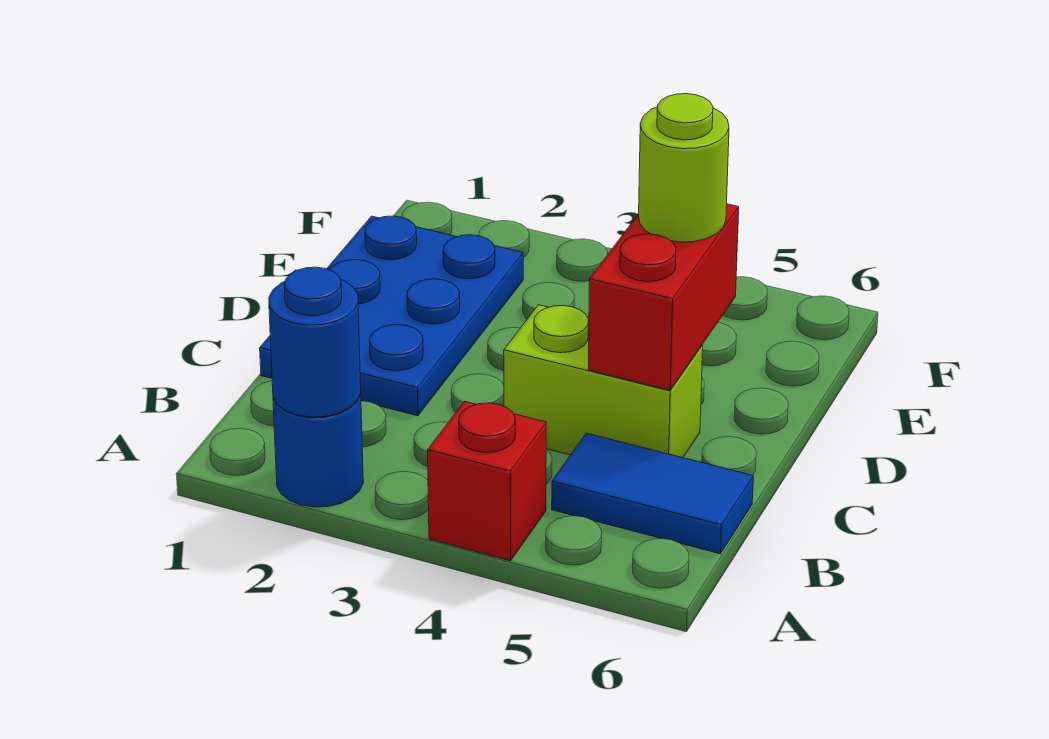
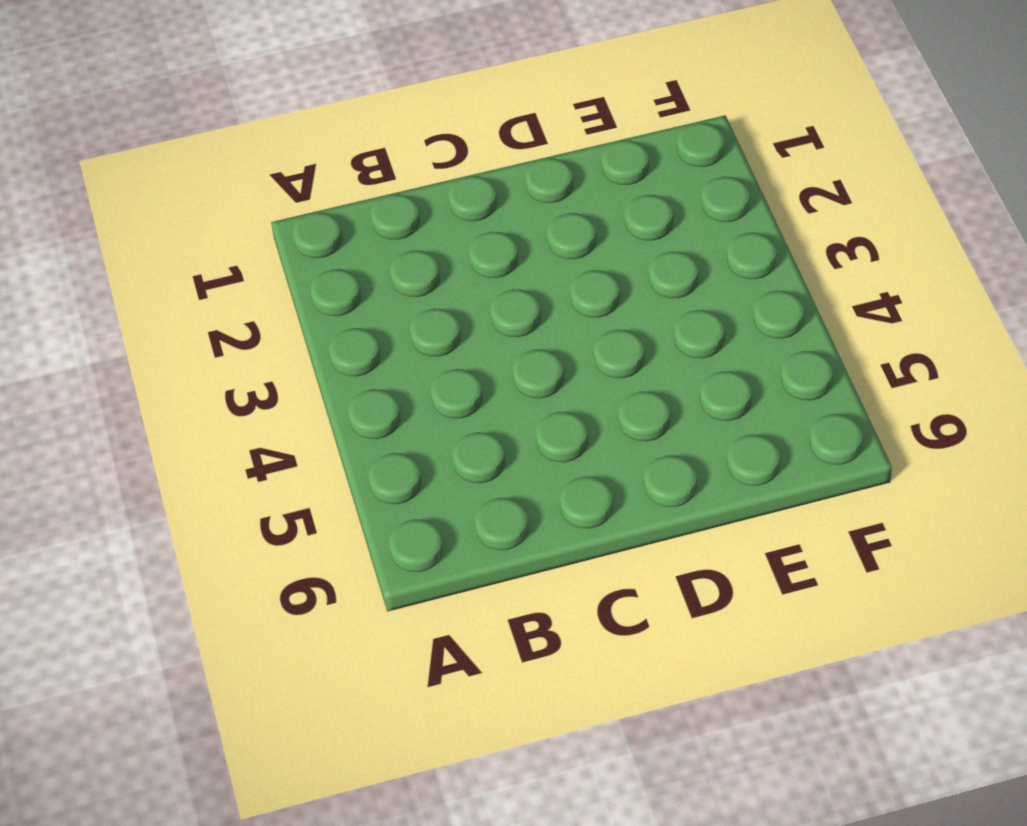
none -> blue round brick A2 level 1
none -> red brick A4 level 1

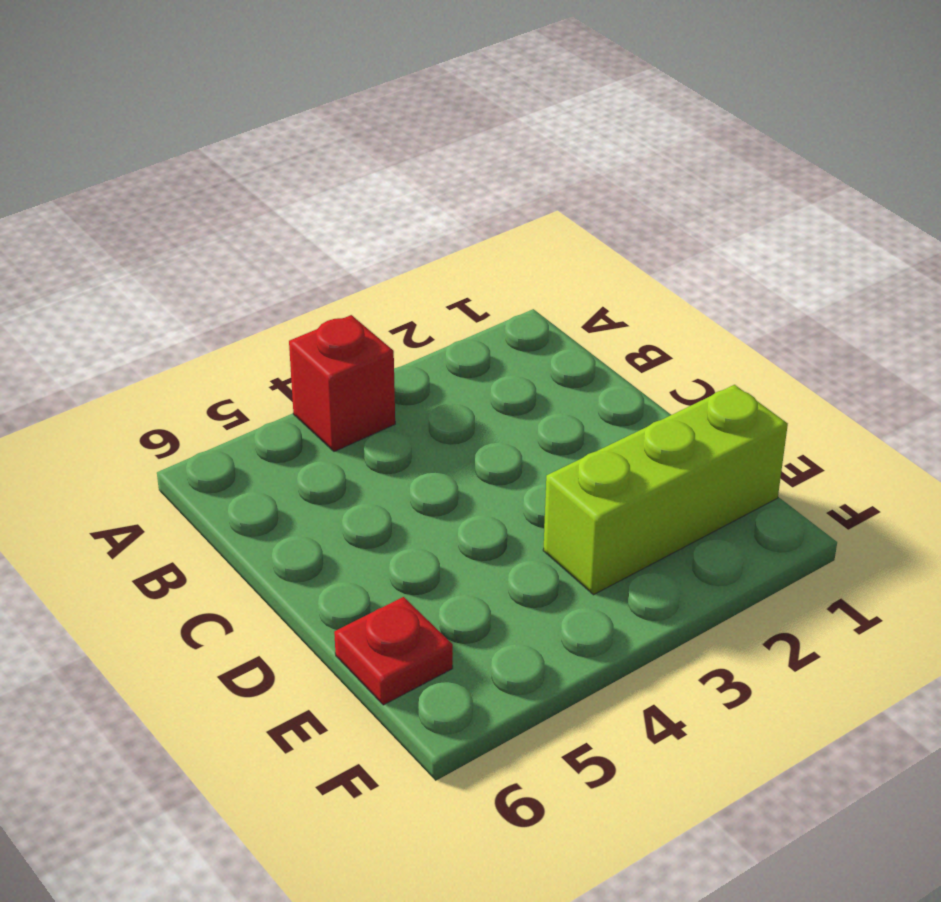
lime brick E1:E3 level 1 -> blue plate C1:E2 level 1
red plate E6 level 1 -> none
none -> blue round brick A2 level 1
none -> blue tile B5:B6 level 1

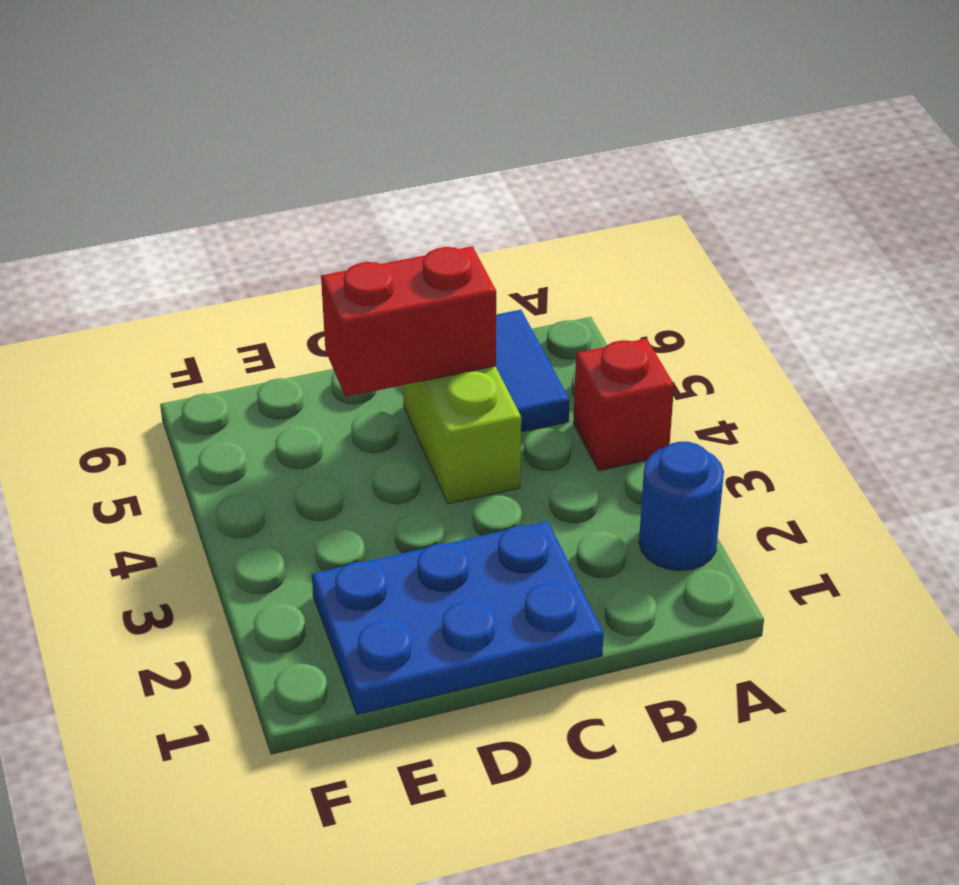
none -> blue round brick A2 level 2
none -> lime round brick D5 level 3

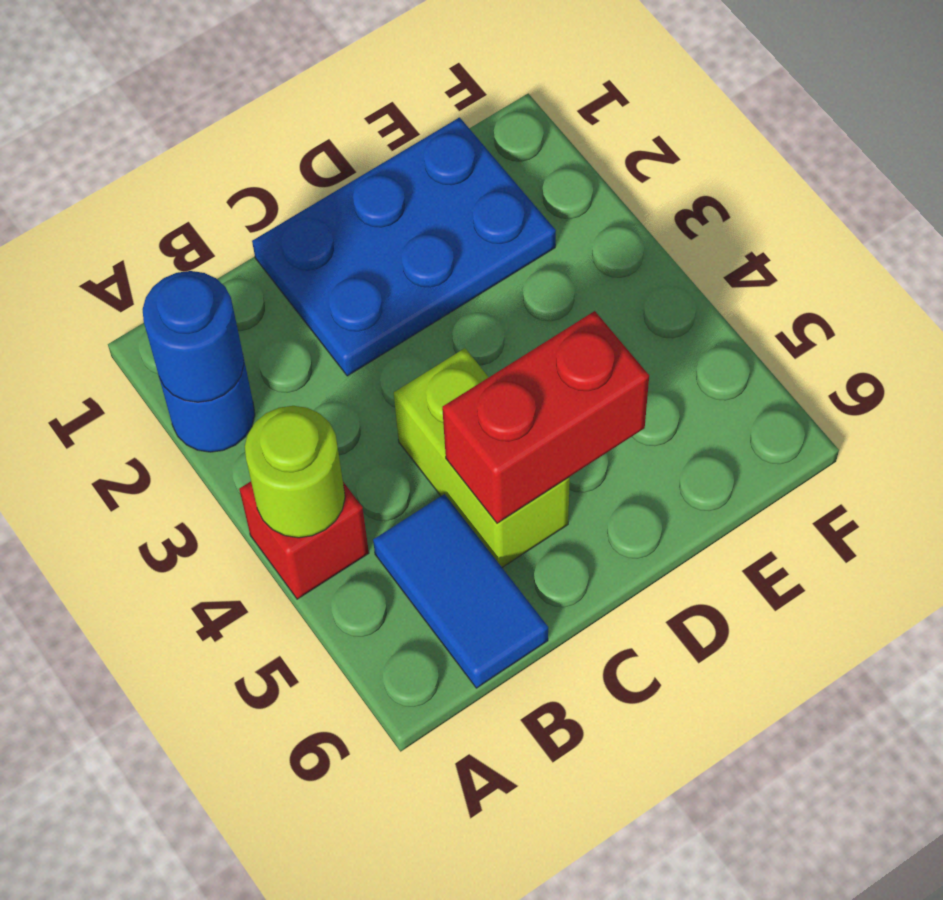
lime round brick A4 level 2 -> lime round brick D5 level 3

